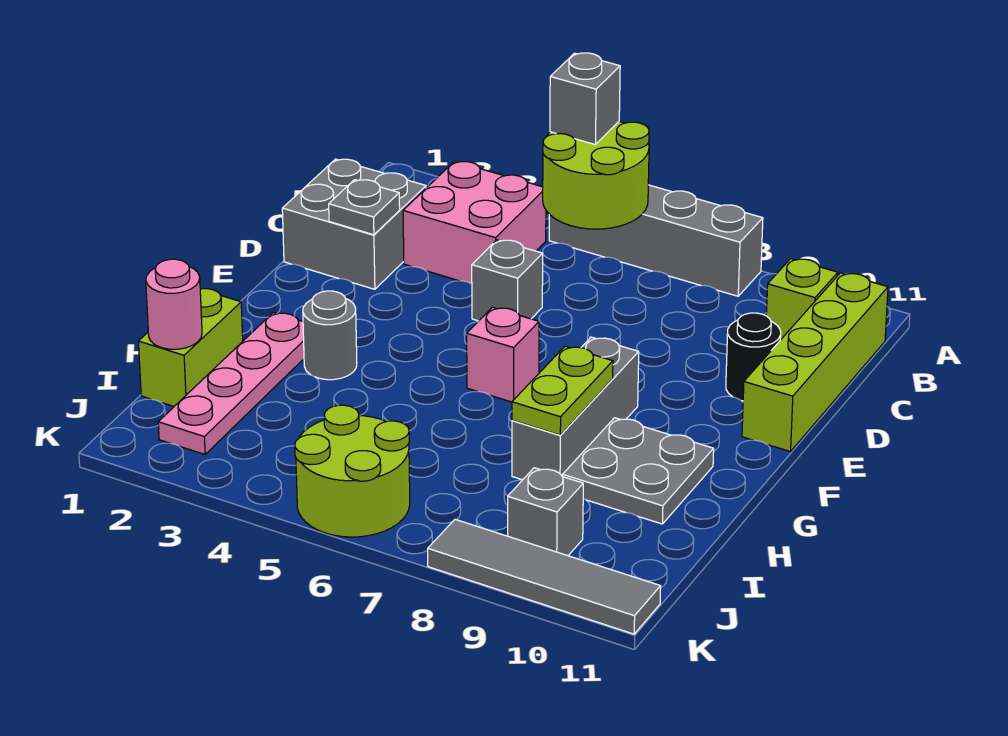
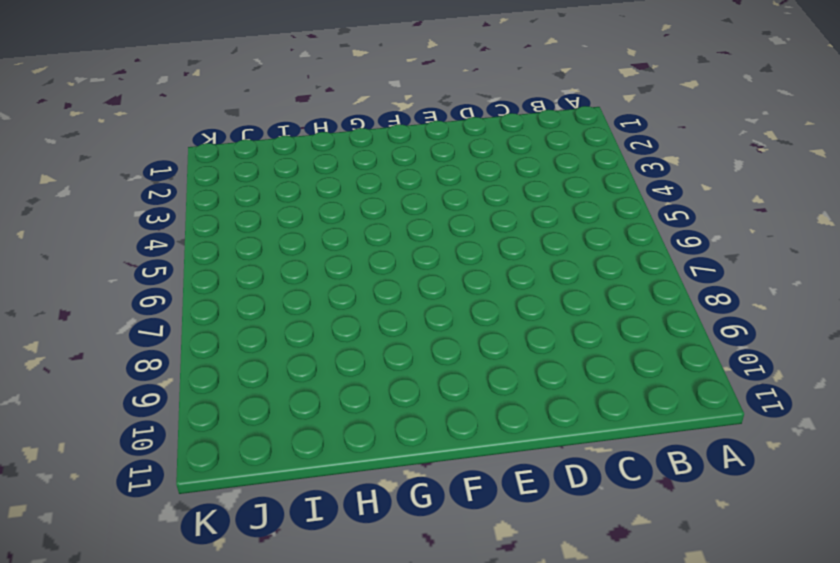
none -> grey brick A5:A8 level 1
none -> pink brick B3:C4 level 1
none -> lime brick B10 level 1

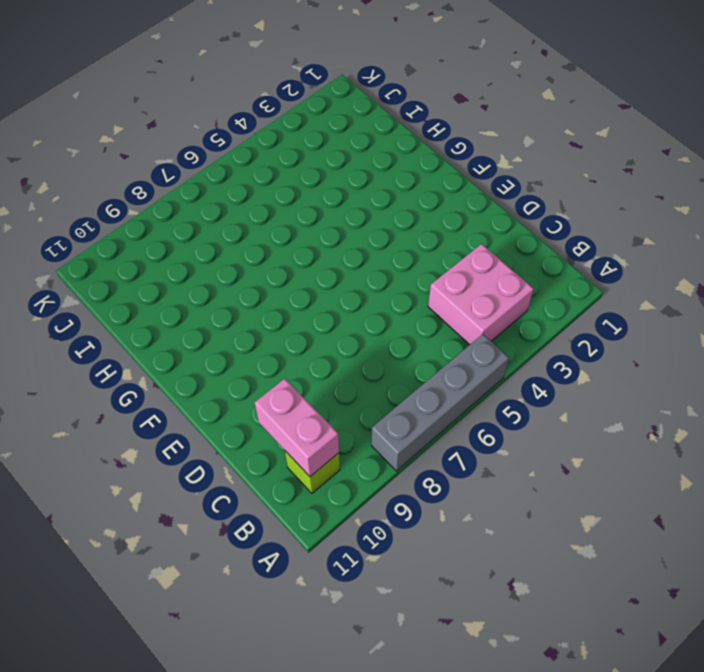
pink brick B10:C10 level 2 -> none
none -> lime brick B11:E11 level 1
none -> grey brick C1:D2 level 1
none -> grey brick D5 level 1

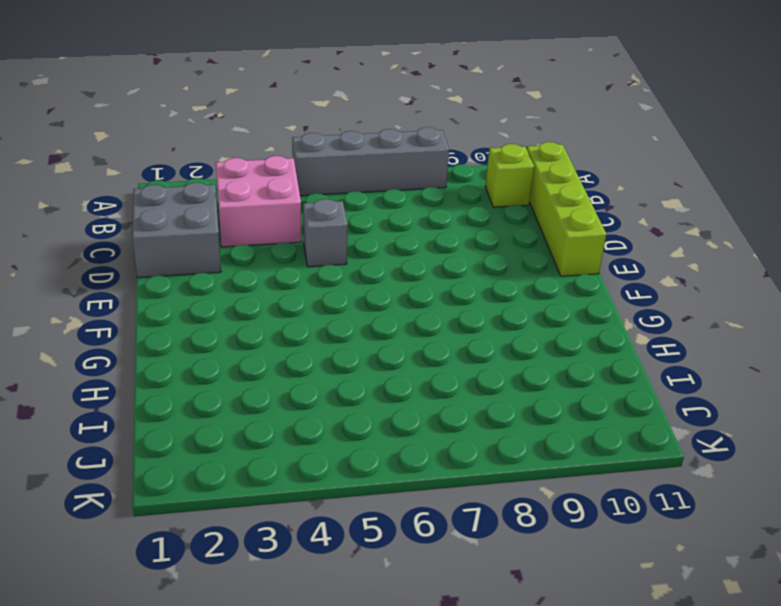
none -> black round brick D10 level 1
none -> pink brick F6 level 1
none -> grey brick F8:H8 level 1

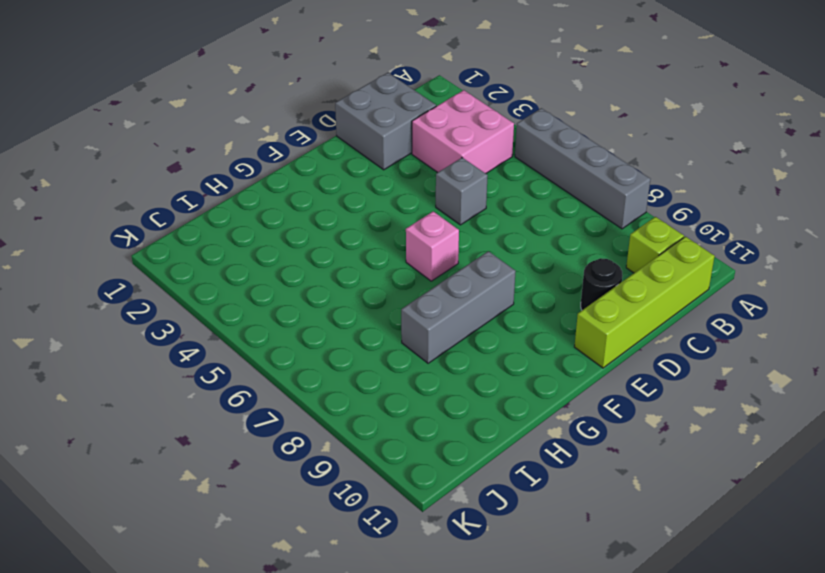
none -> pink plate G2:J2 level 1
none -> grey round brick G3 level 1
none -> grey plate G9:H10 level 1

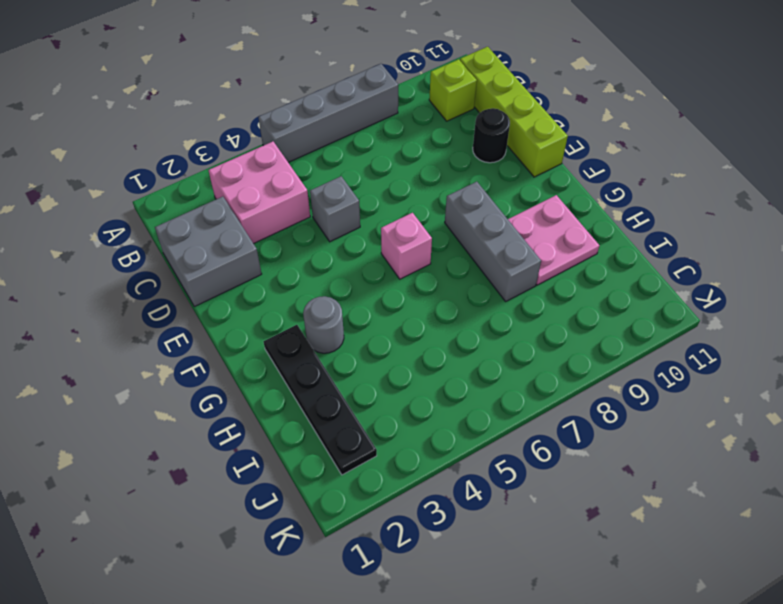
black plate G2:J2 level 1 -> pink plate G2:J2 level 1
pink plate G9:H10 level 1 -> grey plate G9:H10 level 1
none -> lime brick H1:I1 level 1
none -> lime round brick J5:K6 level 1
none -> grey brick J9 level 1

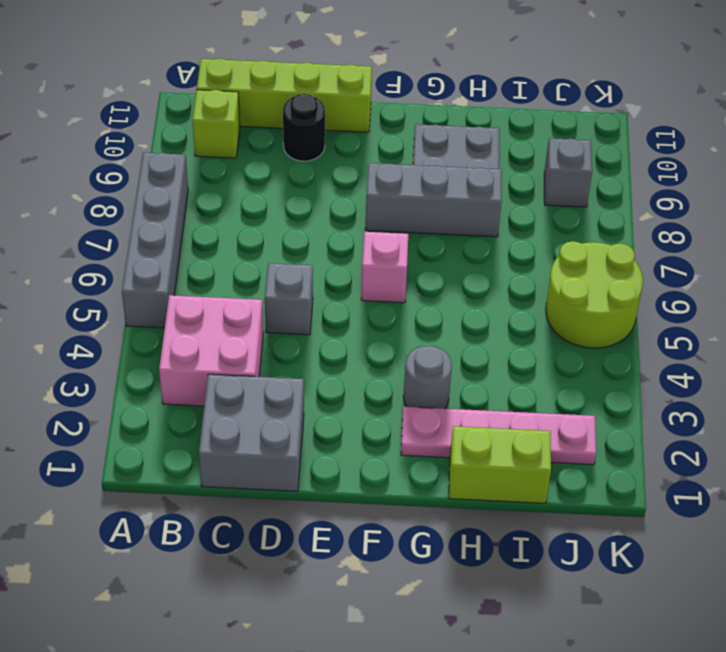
none -> grey tile K8:K11 level 1
none -> lime round brick A5:B6 level 2
none -> grey plate D2 level 2

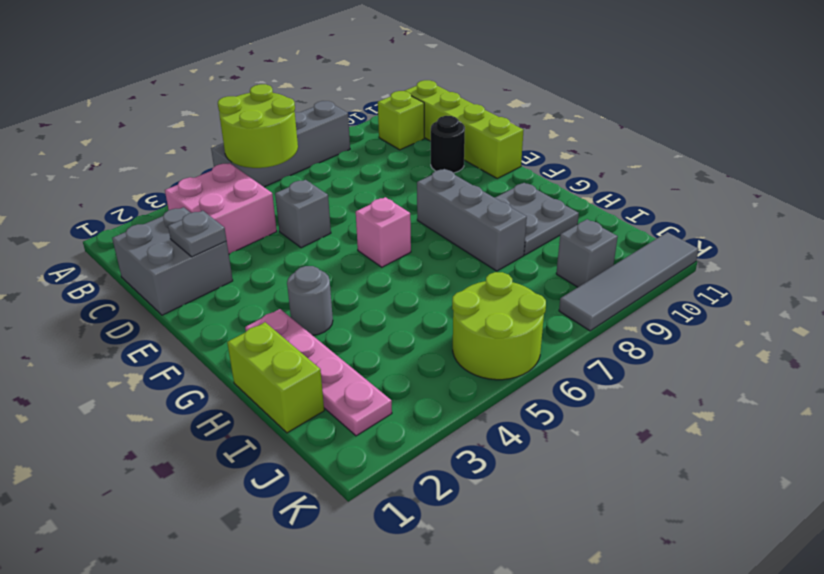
none -> lime plate G8:H8 level 2
none -> pink round brick I1 level 2
none -> grey brick A5 level 3

